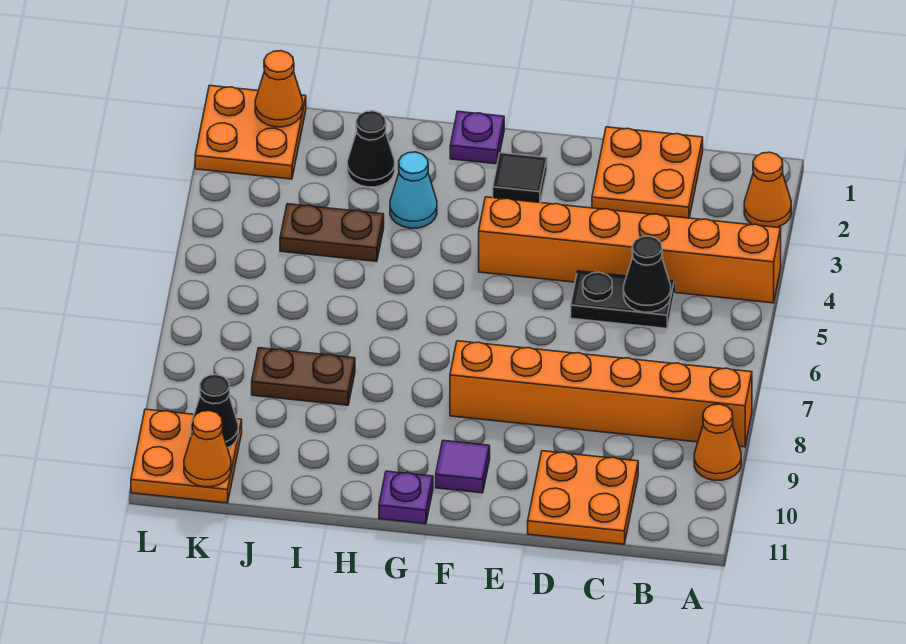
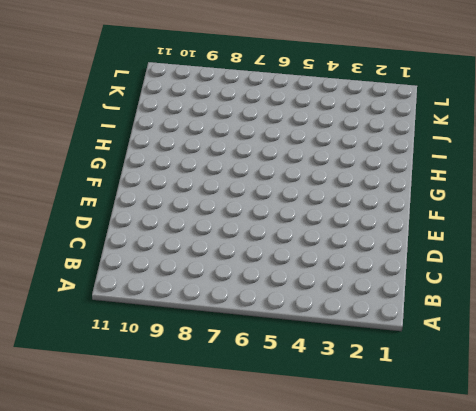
none -> orange cone A2 level 1
none -> orange brick A4:F4 level 1
none -> orange brick A8:F8 level 1

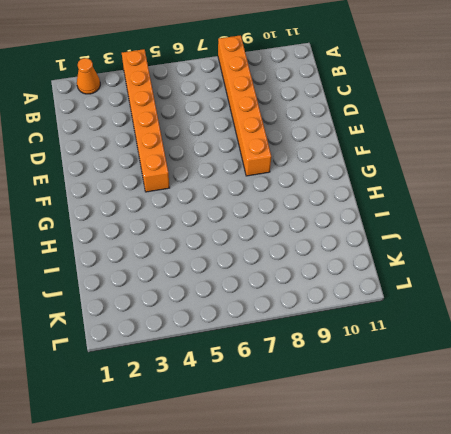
none -> orange cone A9 level 1
none -> orange plate C1:D2 level 1
none -> black plate C5:D5 level 1

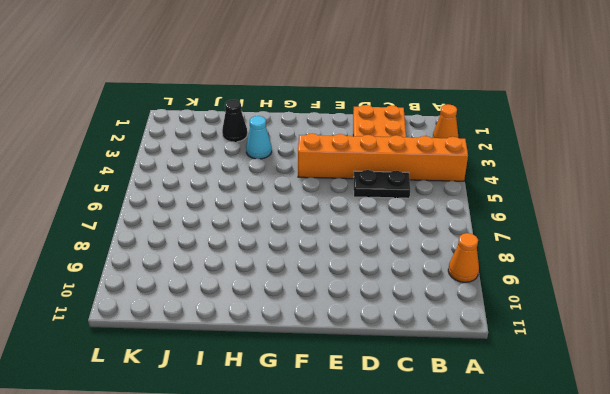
none -> orange brick A8:F8 level 1
none -> orange plate C10:D11 level 1
none -> black tile F2 level 1

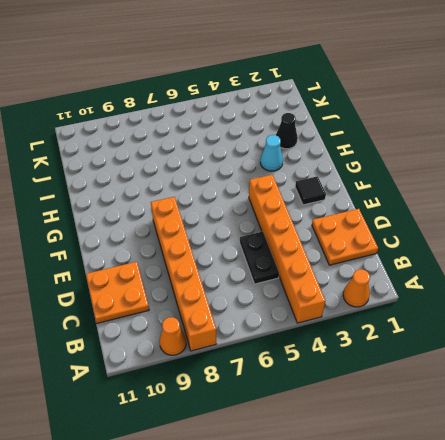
none -> purple tile F10 level 1
none -> purple plate G1 level 1
none -> purple plate G11 level 1

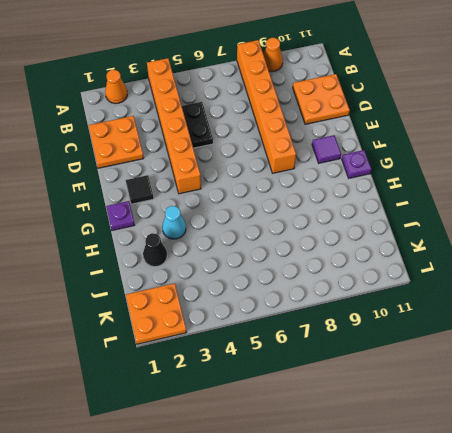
none -> brown plate I4:J4 level 1
none -> brown plate I8:J8 level 1
none -> orange plate K10:L11 level 1

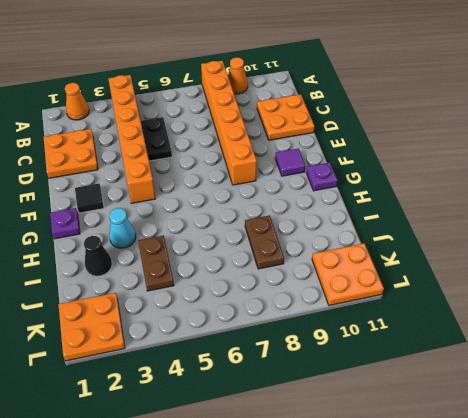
none -> black cone C5 level 2
none -> orange cone K1 level 2
none -> black cone K10 level 2

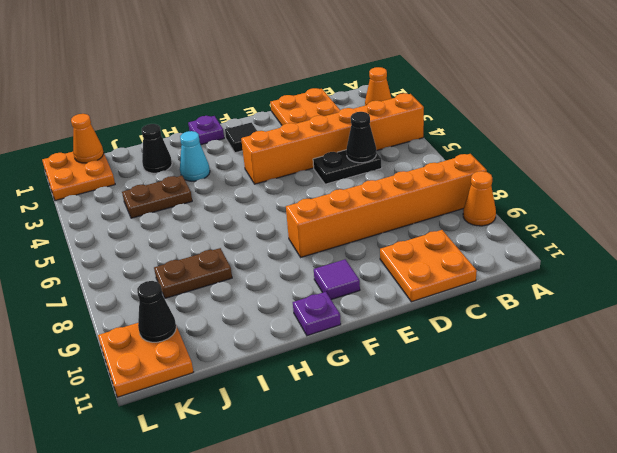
none -> orange cone K11 level 2

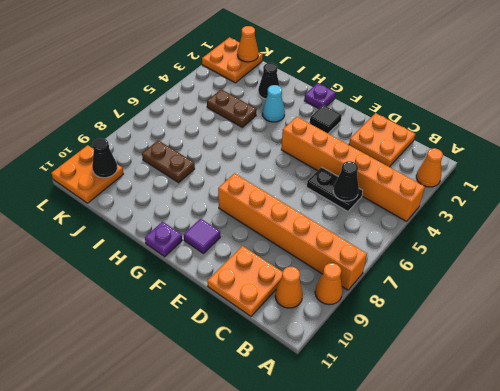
orange cone B10 level 1 -> orange cone K11 level 2

